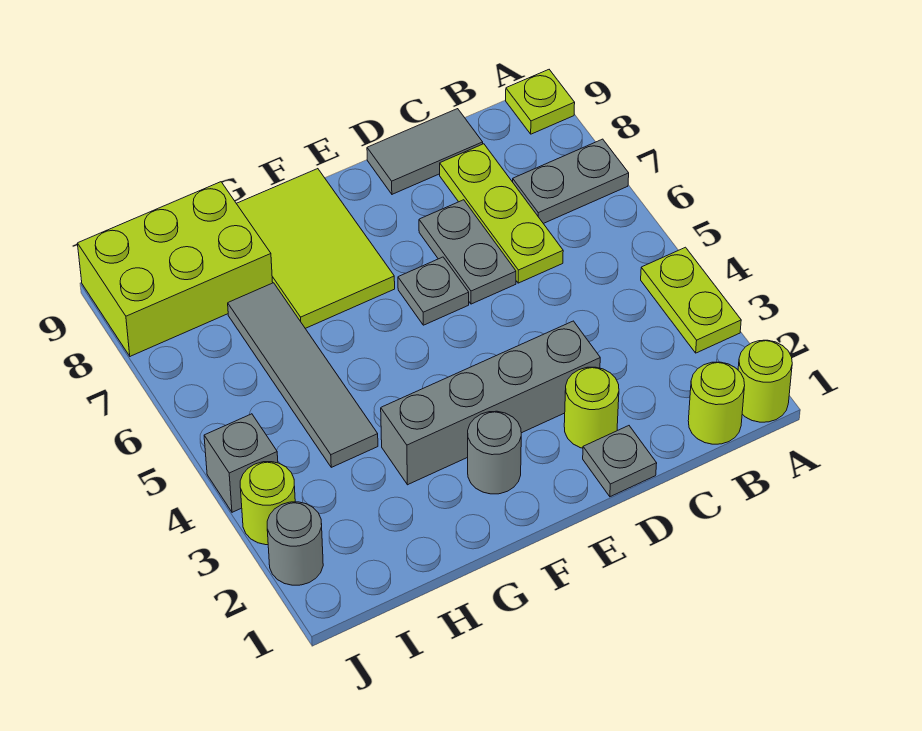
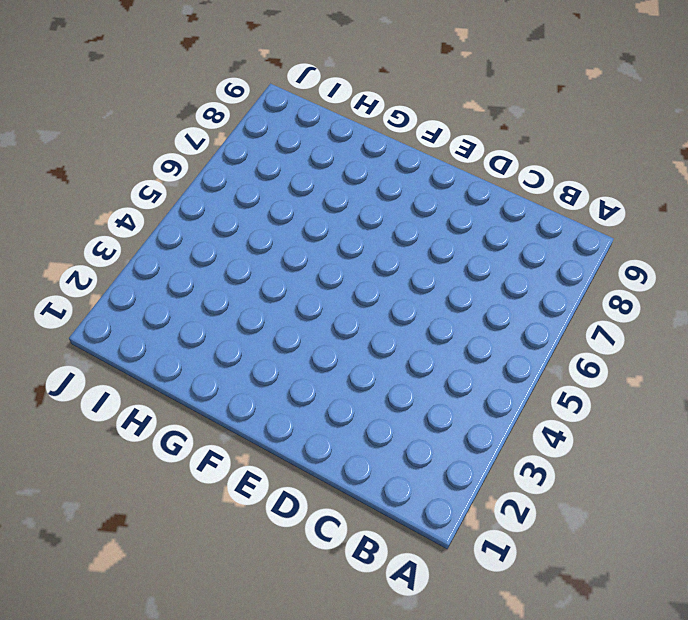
none -> lime round brick A1 level 1
none -> lime plate A3:A4 level 1
none -> grey plate A7:B7 level 1

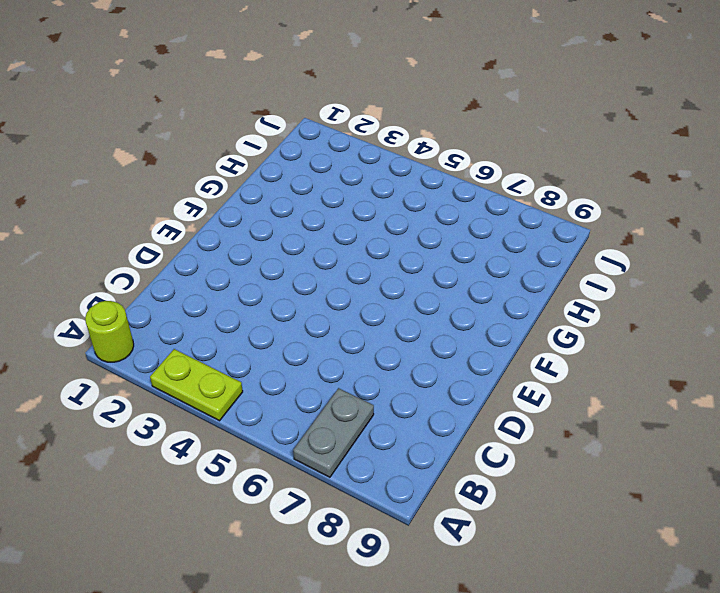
none -> lime plate A9 level 1
none -> lime round brick B1 level 1
none -> lime plate C6:C8 level 1

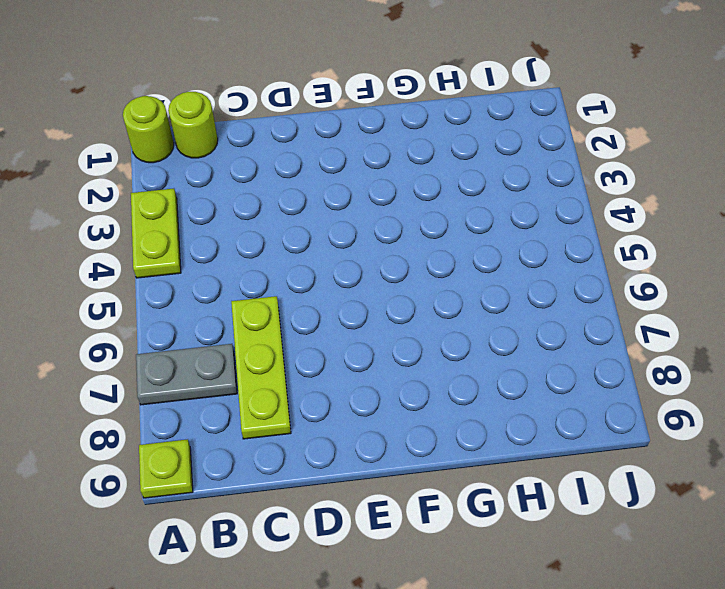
none -> grey tile C9:D9 level 1
none -> grey plate D1 level 1
none -> lime round brick D2 level 1

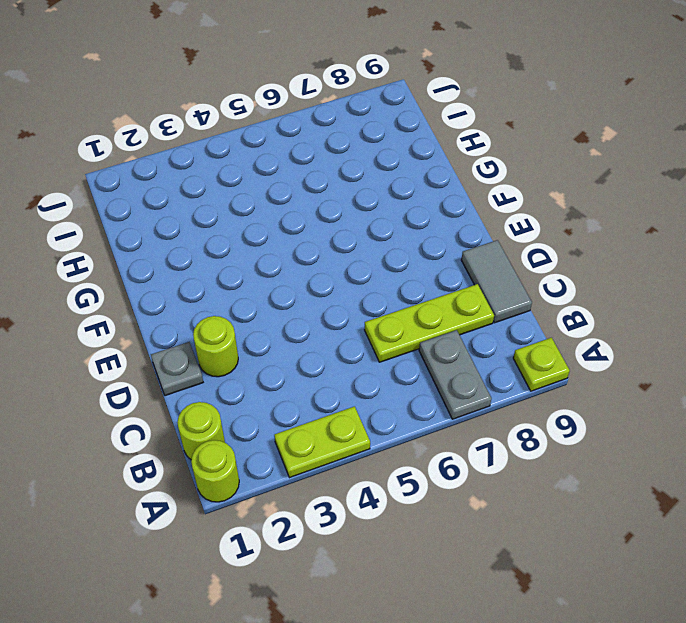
none -> grey brick D3:G3 level 1
none -> grey plate D6:D7 level 1
none -> grey plate E6 level 1

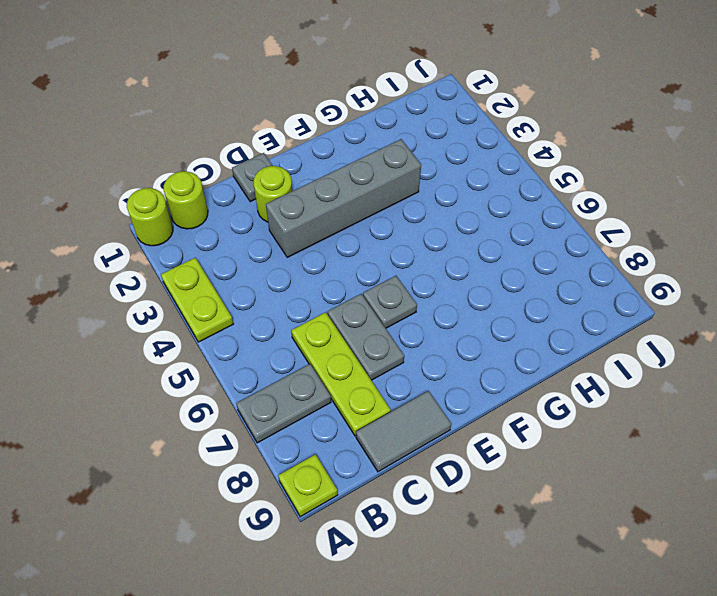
none -> grey round brick F2 level 1
none -> lime tile F7:G9 level 1
none -> grey tile H4:H7 level 1

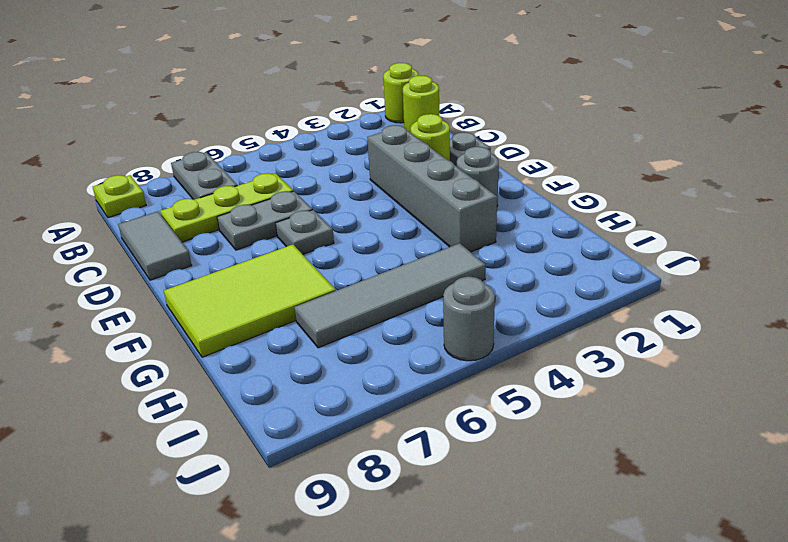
grey round brick J5 level 1 -> grey round brick J2 level 1
none -> lime plate A3:A4 level 1
none -> lime brick H8:J9 level 1
none -> lime round brick J3 level 1

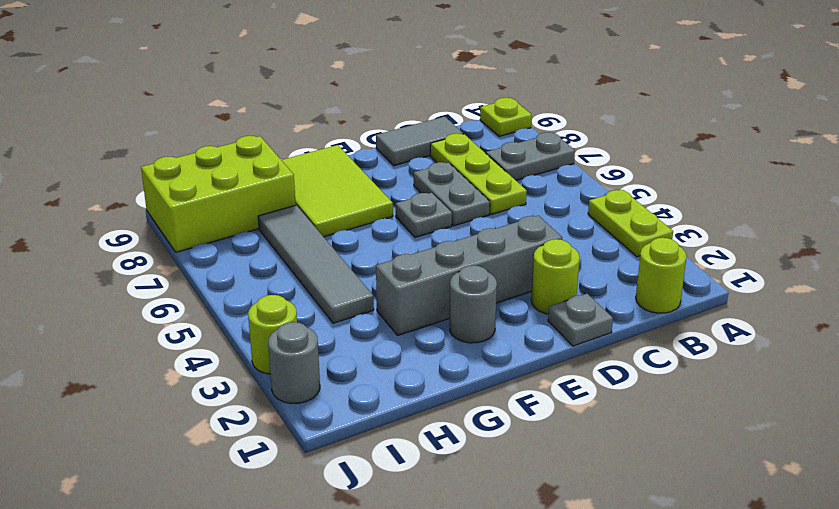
none -> lime round brick A1 level 1
none -> grey brick J4 level 1

